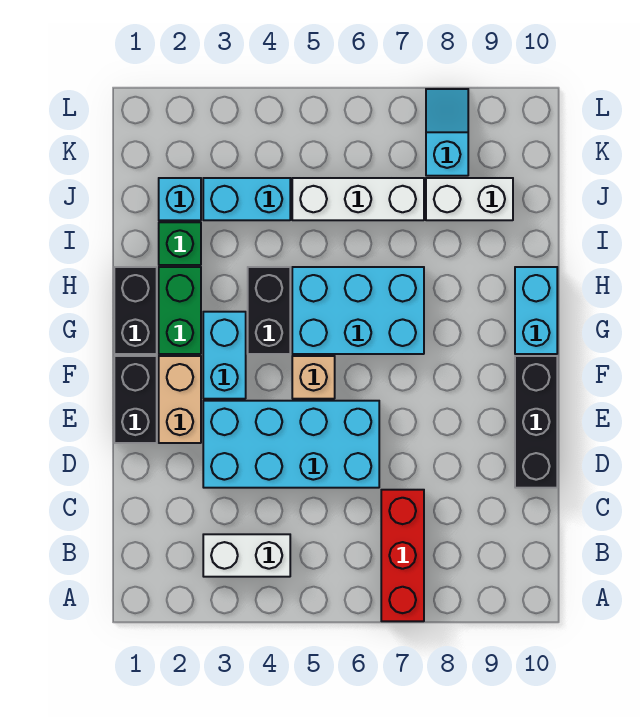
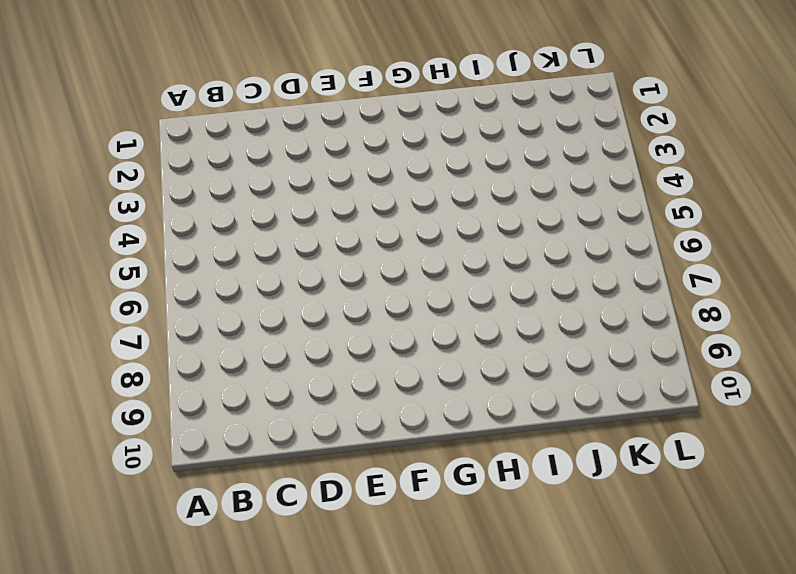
none -> red brick A7:C7 level 1
none -> white brick B3:B4 level 1
none -> cyan brick D3:E6 level 1

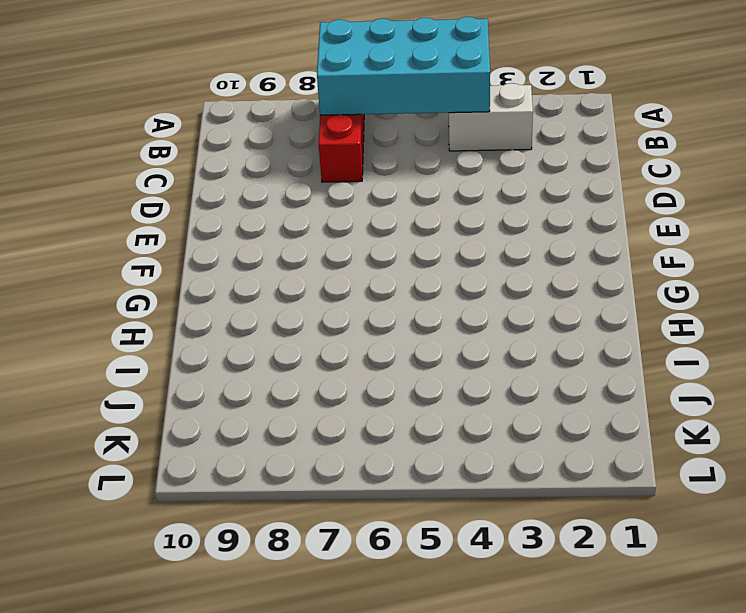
cyan brick A4:B7 level 2 -> cyan brick D3:E6 level 1
none -> black brick D10:F10 level 1
none -> black brick E1:F1 level 1
none -> tan brick E2:F2 level 1

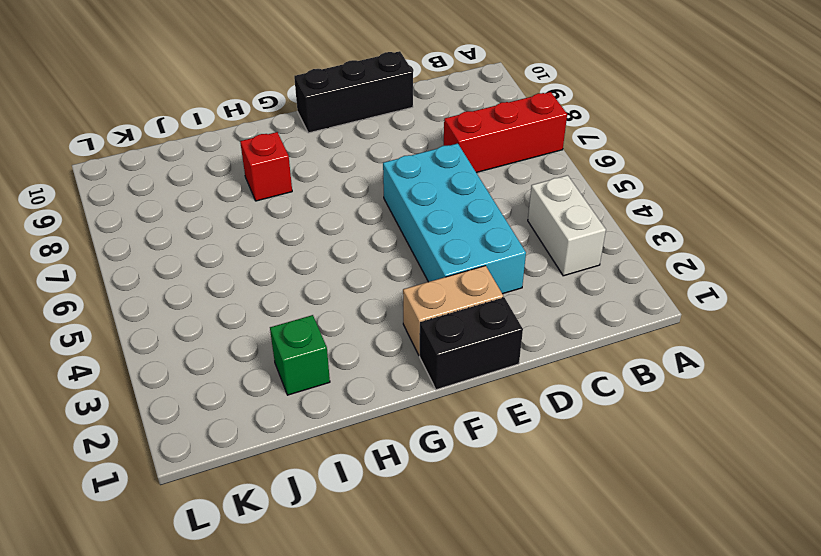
red brick H8 level 1 -> none
none -> cyan brick F3:G3 level 1
none -> tan brick F5 level 1
none -> black brick G1:H1 level 1

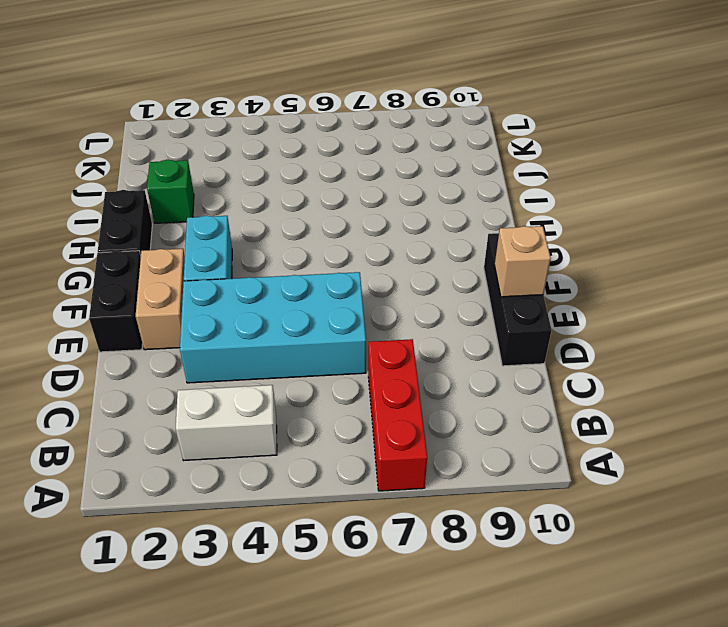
tan brick E10 level 2 -> tan brick F5 level 1
none -> green brick G2:H2 level 1
none -> black brick G4:H4 level 1
none -> cyan brick G5:H7 level 1

